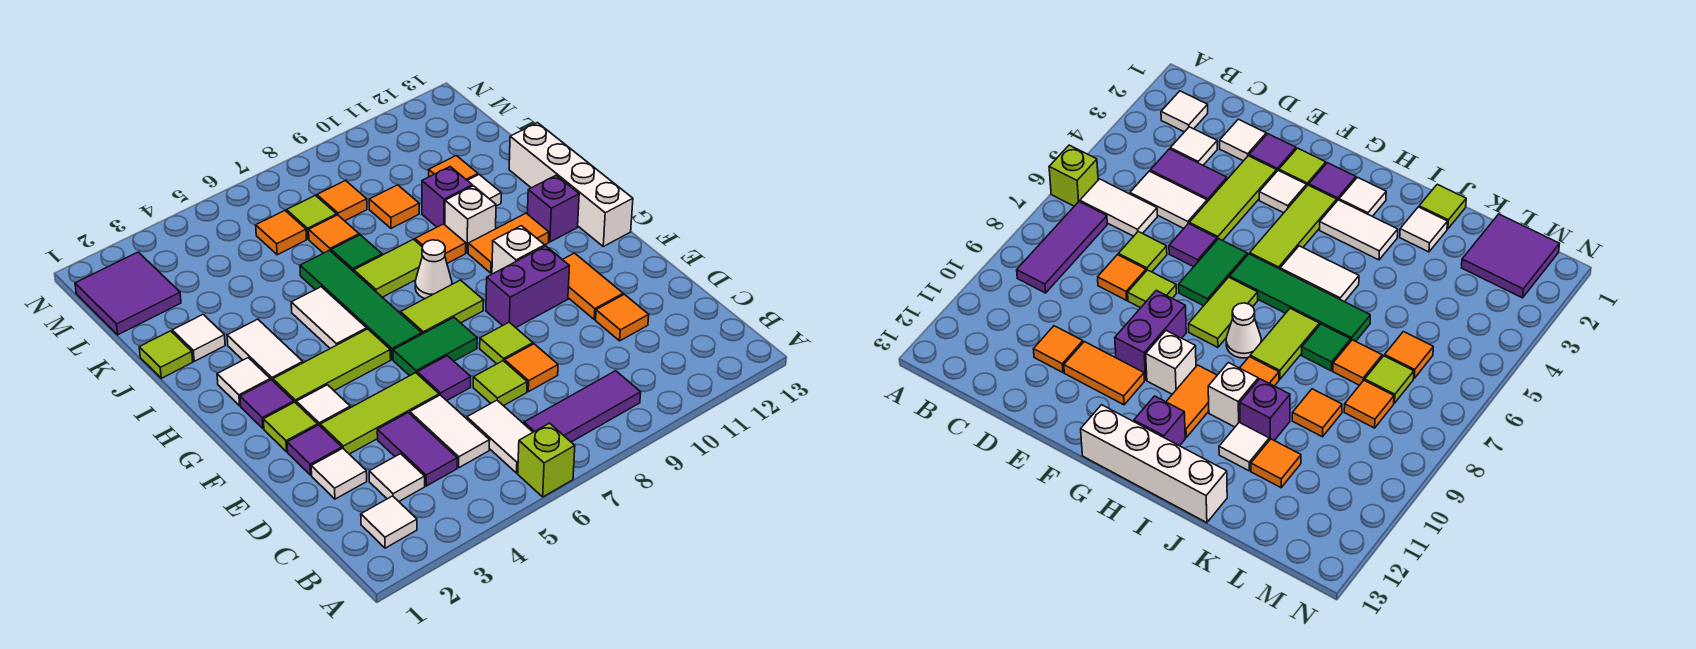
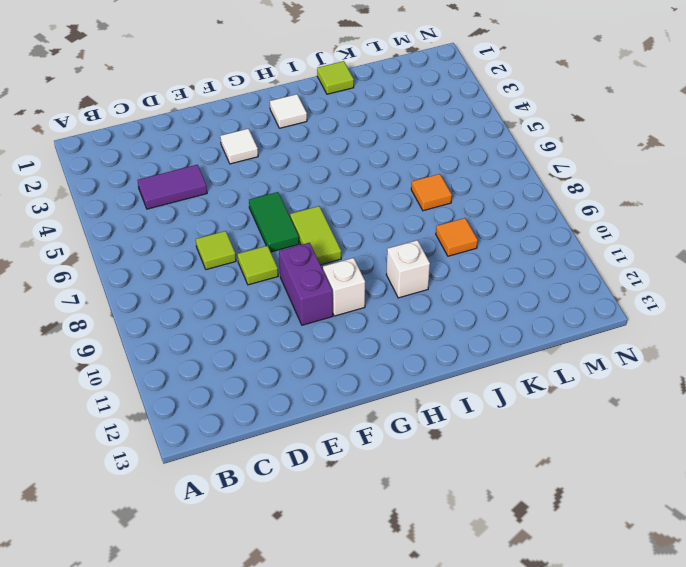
none -> lime brick A6 level 1
none -> white tile B2 level 1
none -> white tile B6:C6 level 1
none -> purple tile B7:B9 level 1

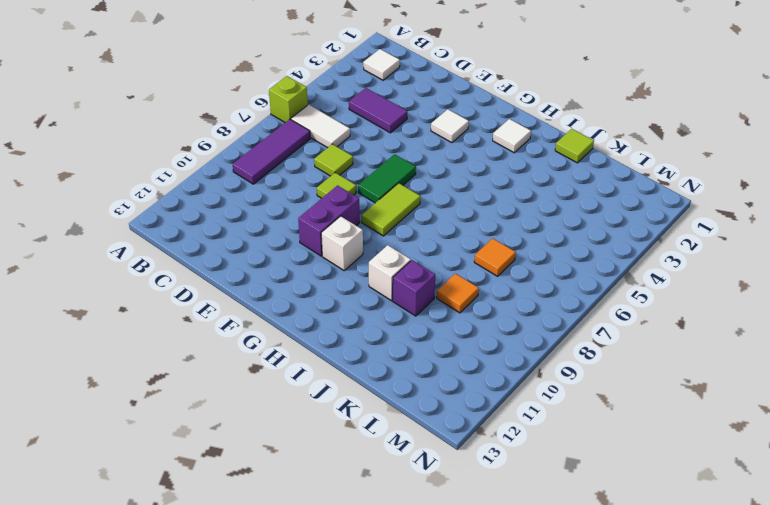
none -> white tile C3 level 1
none -> white tile C5:D5 level 1
none -> white tile D2 level 1
none -> orange tile D8 level 1

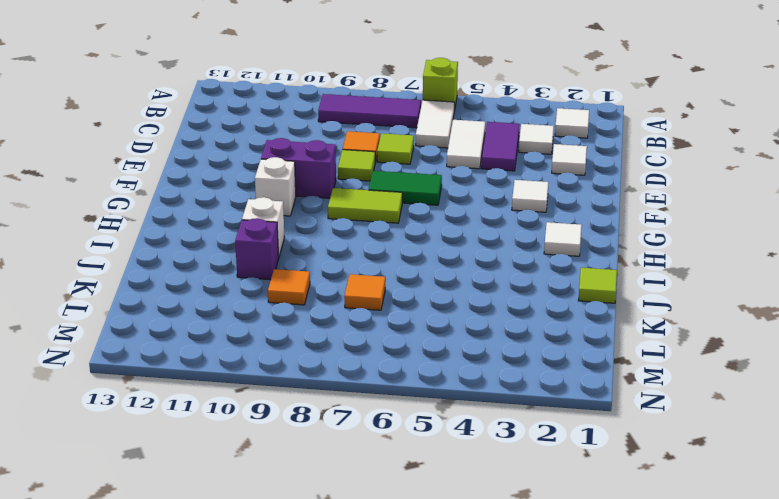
none -> orange tile D11 level 1
none -> purple tile E2 level 1
none -> lime tile E3:E5 level 1
none -> purple tile E6 level 1

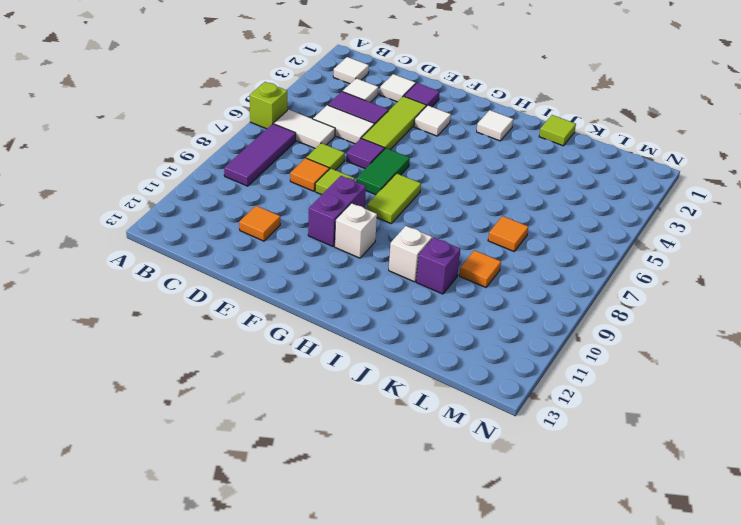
none -> orange tile E11:F11 level 1
none -> lime tile F2 level 1
none -> purple tile G2 level 1
none -> lime tile G3:G5 level 1

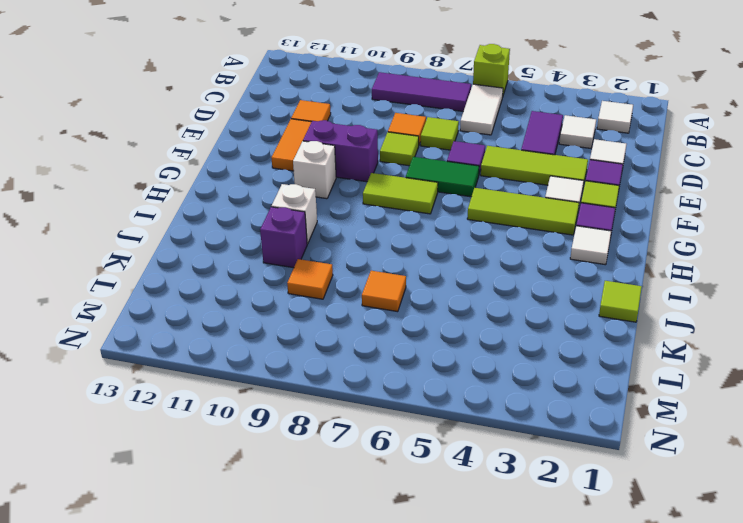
none -> white tile C5:D5 level 1
none -> green tile G6:J6 level 1
none -> white brick G13:J13 level 1
none -> white tile H3:I3 level 1

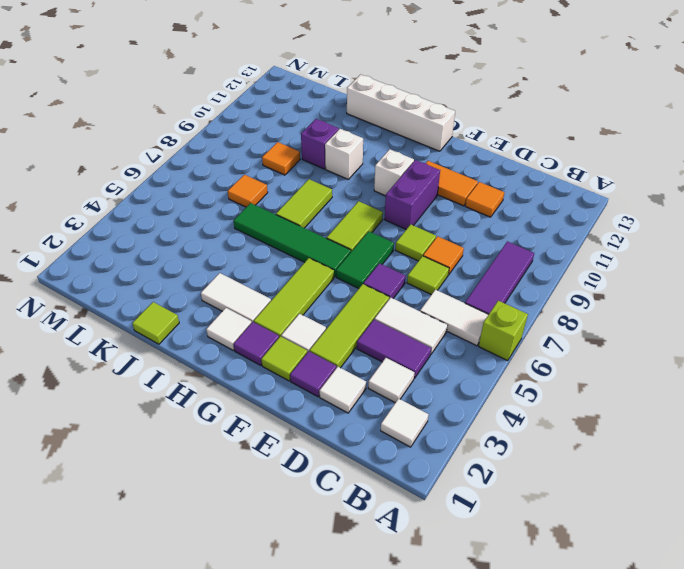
none -> white tile H5:I5 level 1
none -> white cone H8 level 1
none -> orange tile H10:H11 level 1
none -> purple brick H12 level 1

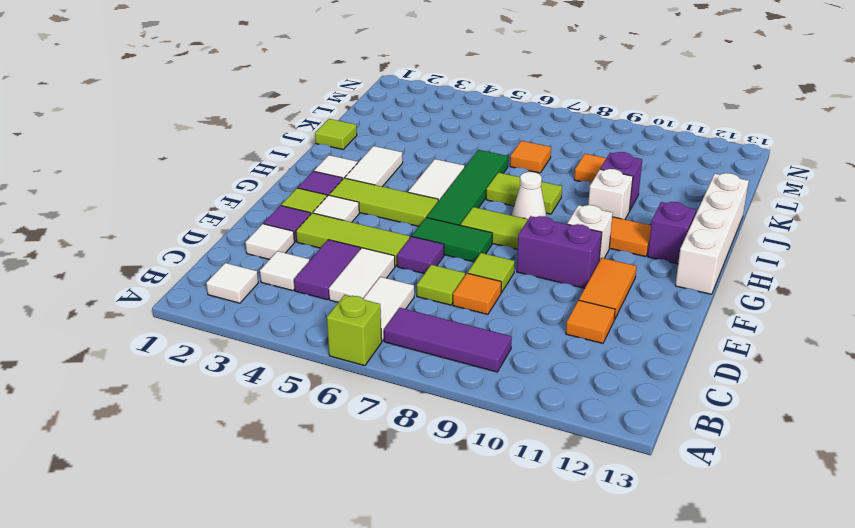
none -> orange tile I9 level 1
none -> white tile J2 level 1
none -> green tile J7 level 1
none -> white tile J11 level 1

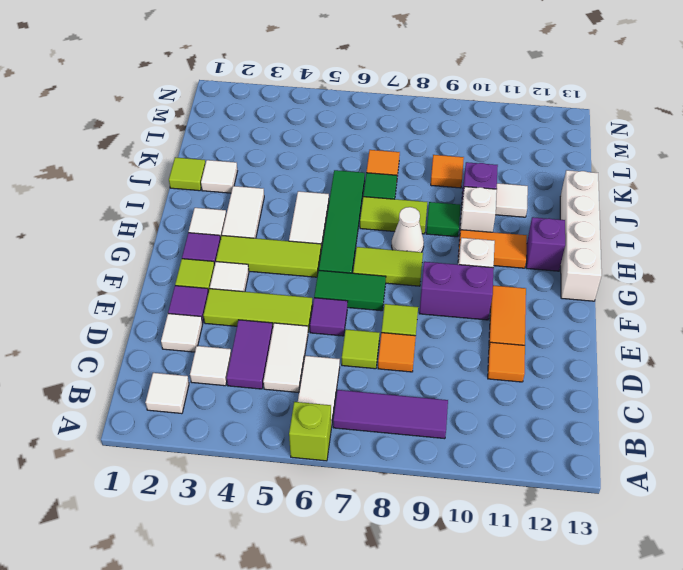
green tile I9 level 1 -> orange tile I9 level 1
none -> orange tile K11 level 1
none -> purple tile L1:M2 level 1
none -> orange tile L6 level 1
none -> lime tile L7 level 1

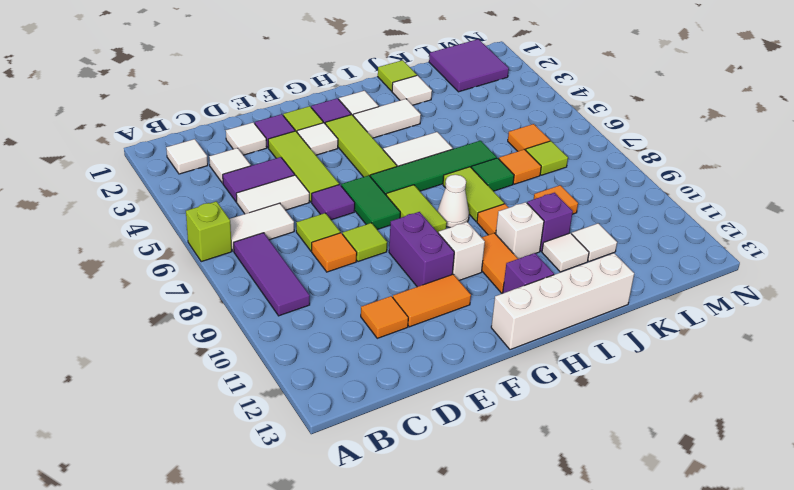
white tile K11 level 1 -> orange tile K11 level 1
none -> orange tile L8 level 1

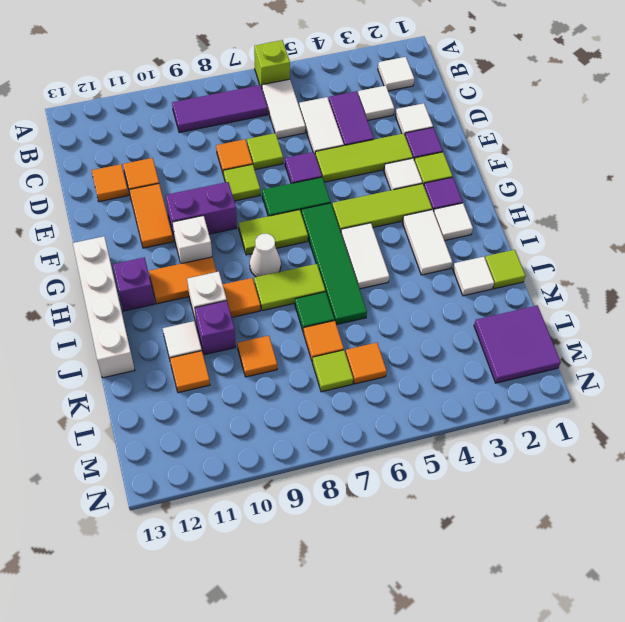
orange tile D12 level 1 -> orange tile L8 level 1

